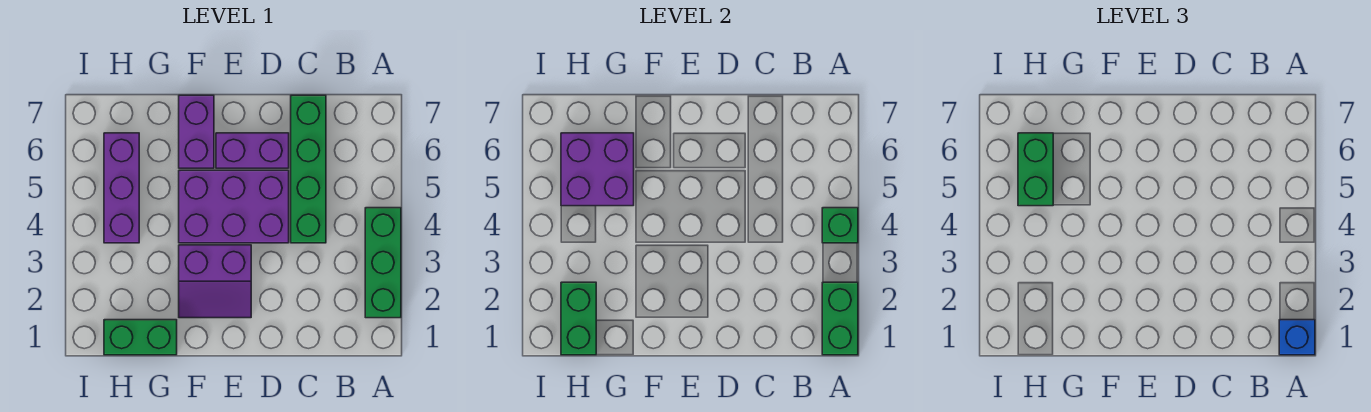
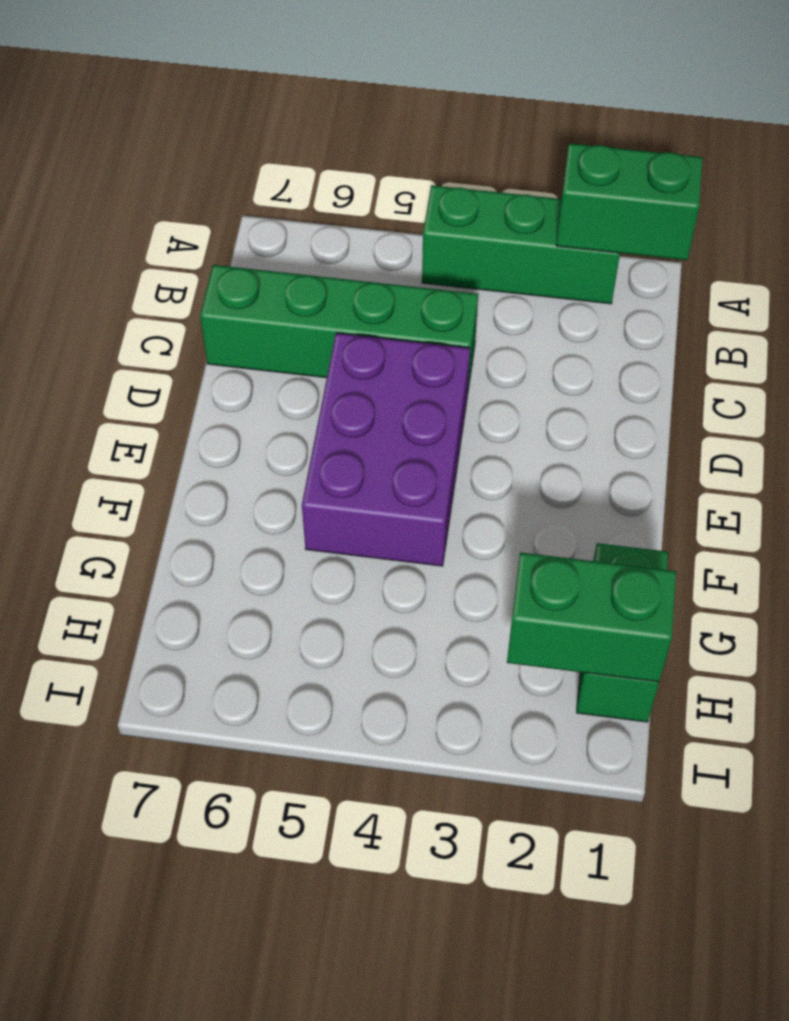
none -> purple brick D6:E6 level 1
none -> purple slope E2:F3 level 1 top 3
none -> purple brick F6:F7 level 1

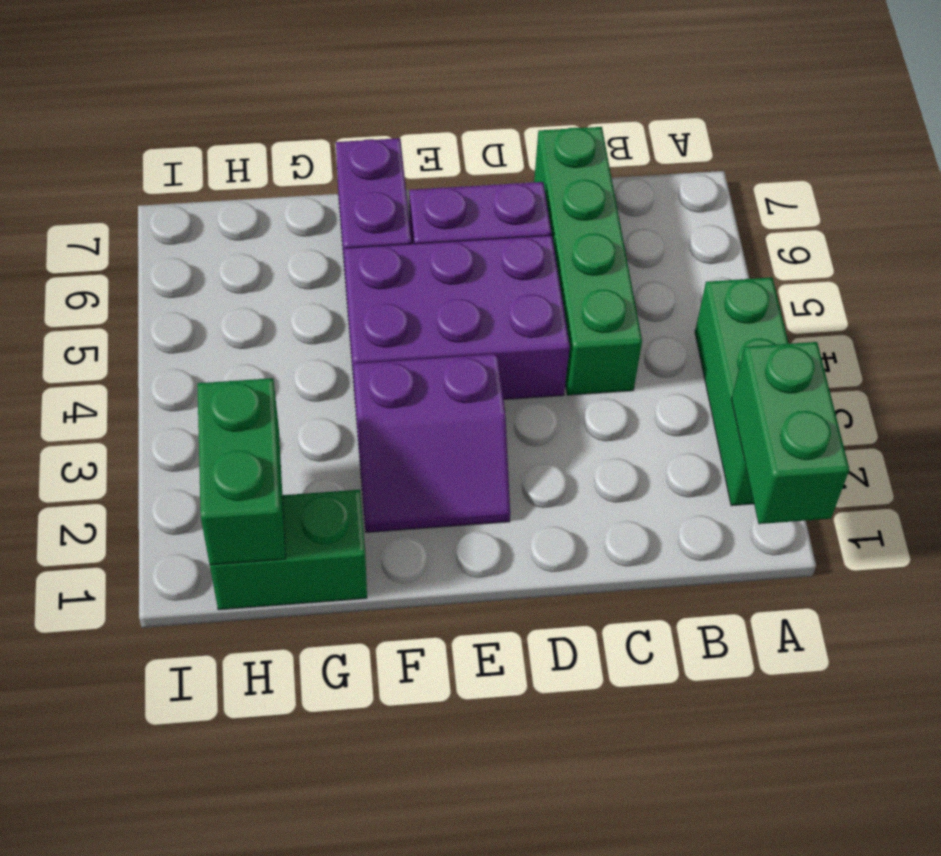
none -> purple brick H4:H6 level 1
none -> green brick A4 level 2
none -> purple brick G5:H6 level 2

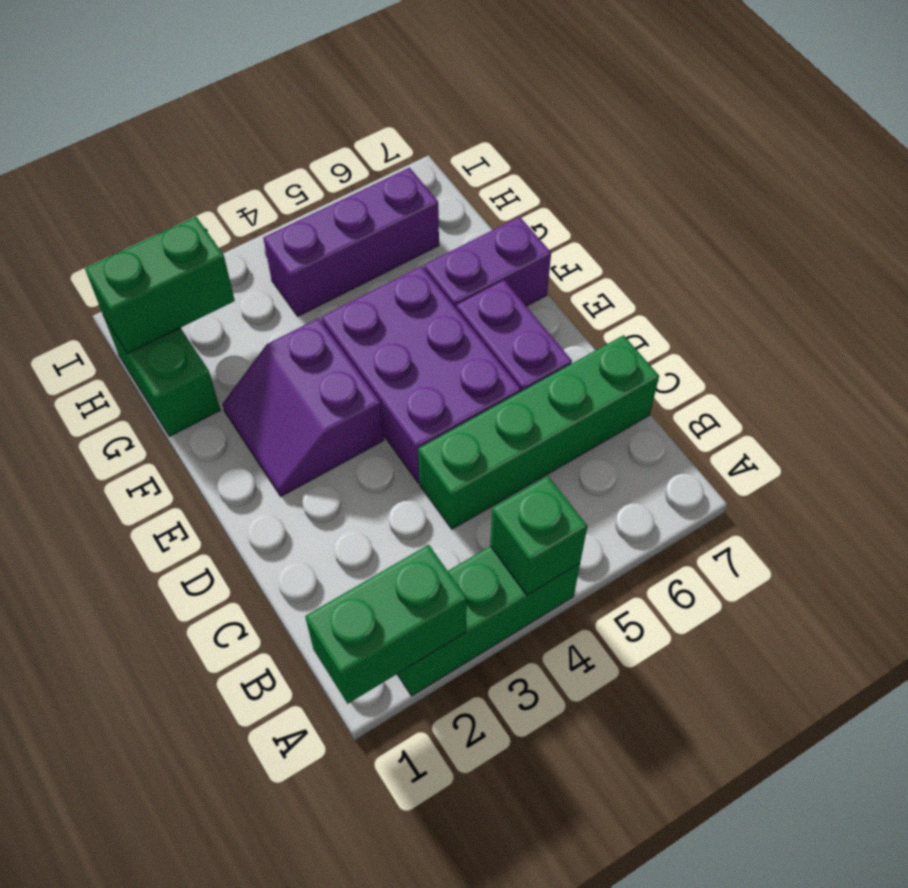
none -> purple brick G5:H6 level 2
none -> blue brick A1 level 3
none -> green brick H5:H6 level 3

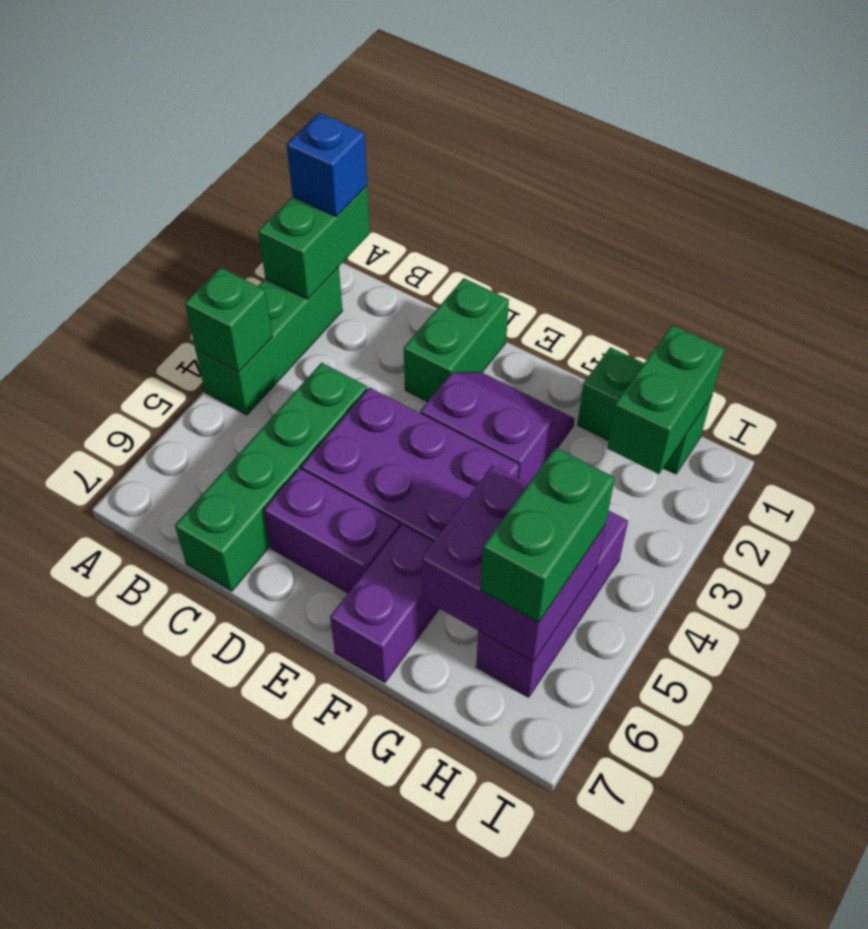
green brick D1:D2 level 1 -> none

